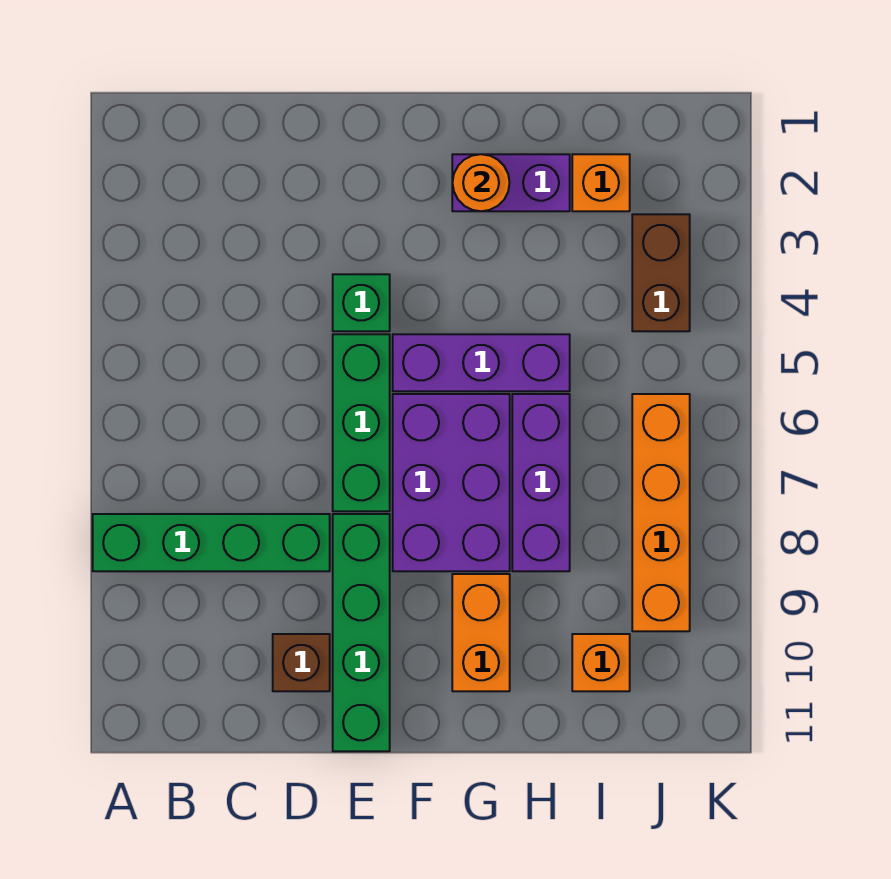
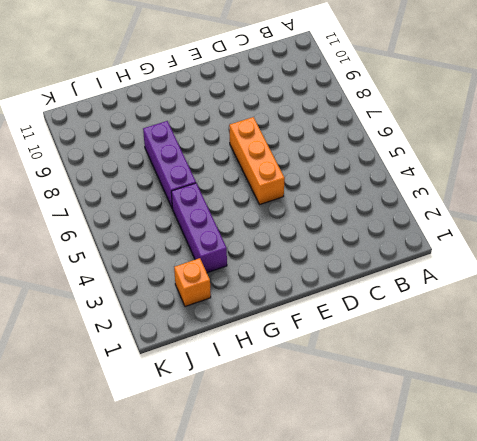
orange brick E5:E7 level 1 -> green brick E5:E7 level 1
purple brick H3:H5 level 1 -> purple brick F5:H5 level 1
none -> green brick A8:D8 level 1
none -> brown brick D10 level 1
none -> green brick E4 level 1

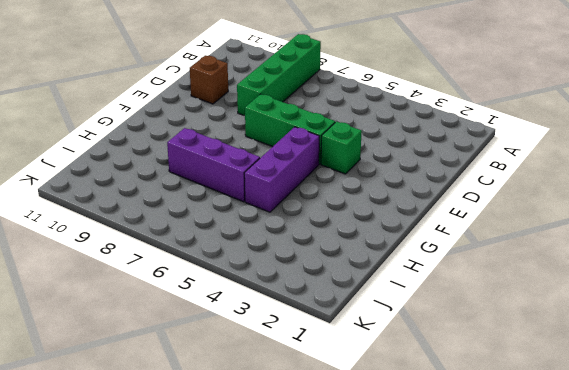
none -> green brick E8:E11 level 1
none -> purple brick F6:G8 level 1
none -> purple brick G2:H2 level 1

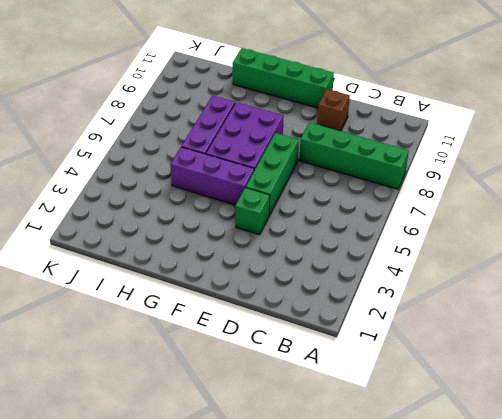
green brick E11:H11 level 1 -> green brick E8:E11 level 1
none -> purple brick G2:H2 level 1
none -> orange brick G9:G10 level 1
none -> orange brick I2 level 1

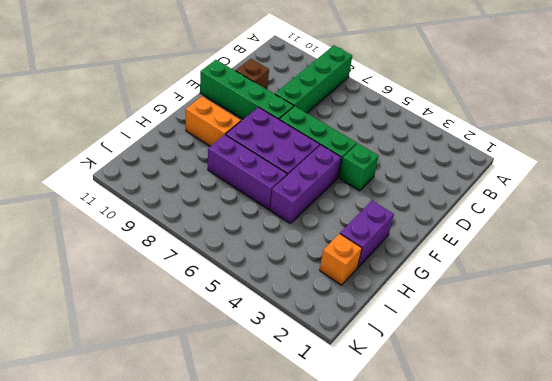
none -> orange brick I10 level 1
none -> brown brick J3:J4 level 1
none -> orange brick J6:J9 level 1

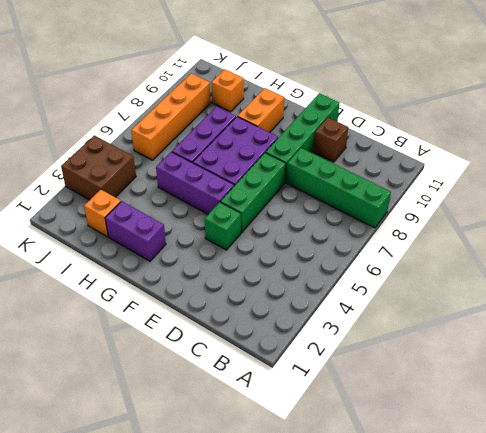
brown brick J3:K4 level 1 -> brown brick J3:J4 level 1
none -> orange round brick G2 level 2

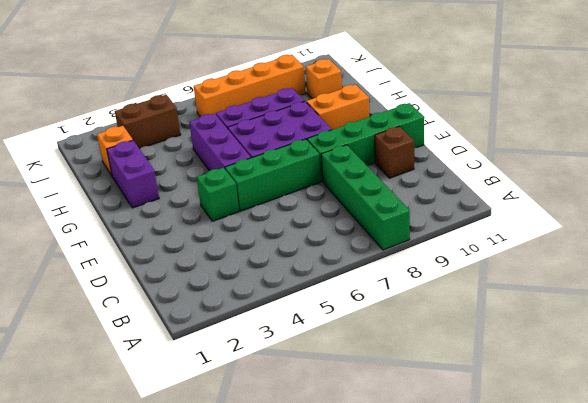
none -> orange round brick G2 level 2

